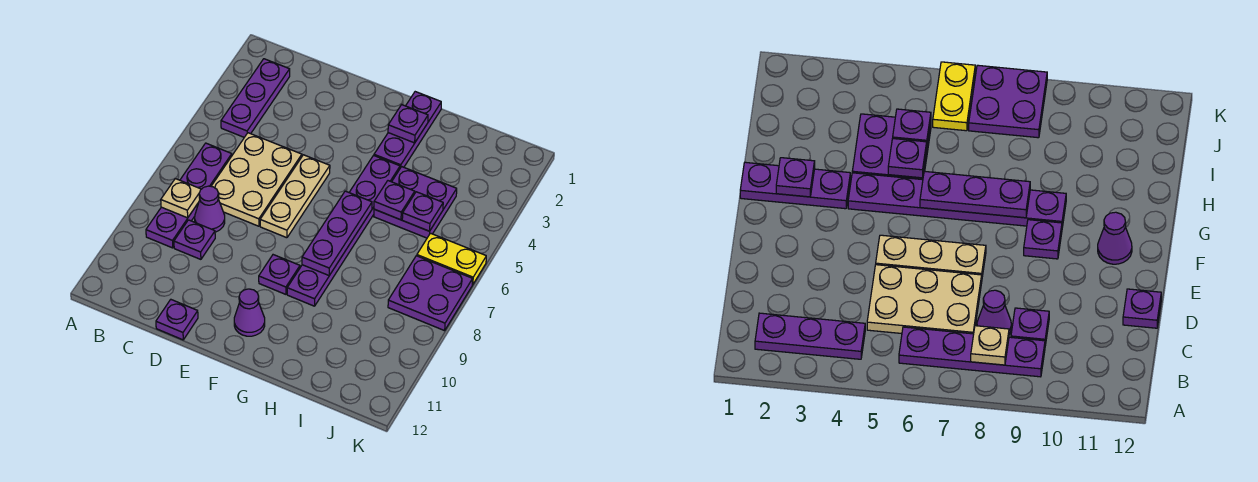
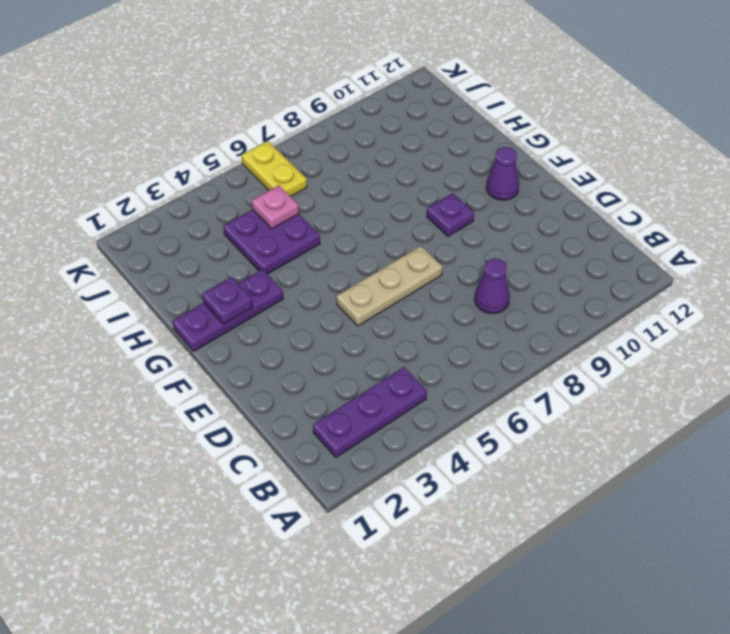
pink plate I5 level 2 -> purple plate I5 level 2
none -> purple plate B6:B9 level 1
none -> tan plate C5:D7 level 1
none -> purple plate C9 level 1

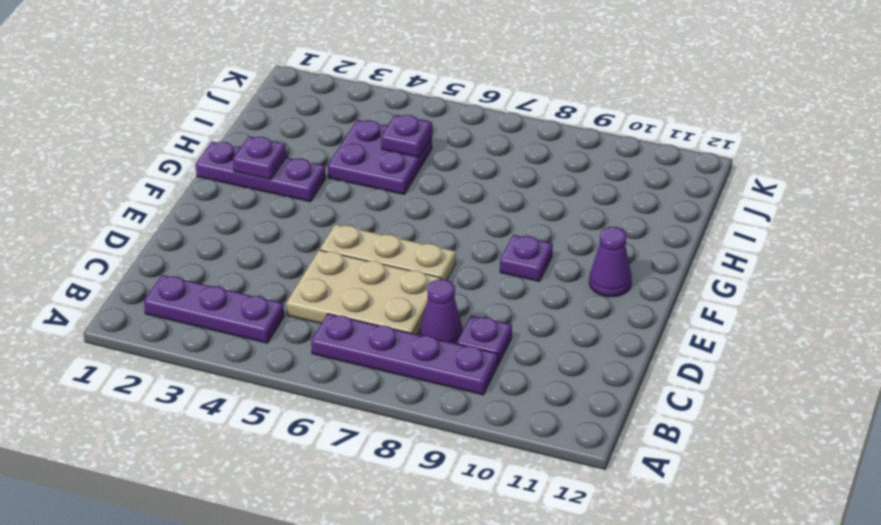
none -> purple plate D12 level 1
none -> purple plate G4:G9 level 1
none -> yellow plate J6:K6 level 1

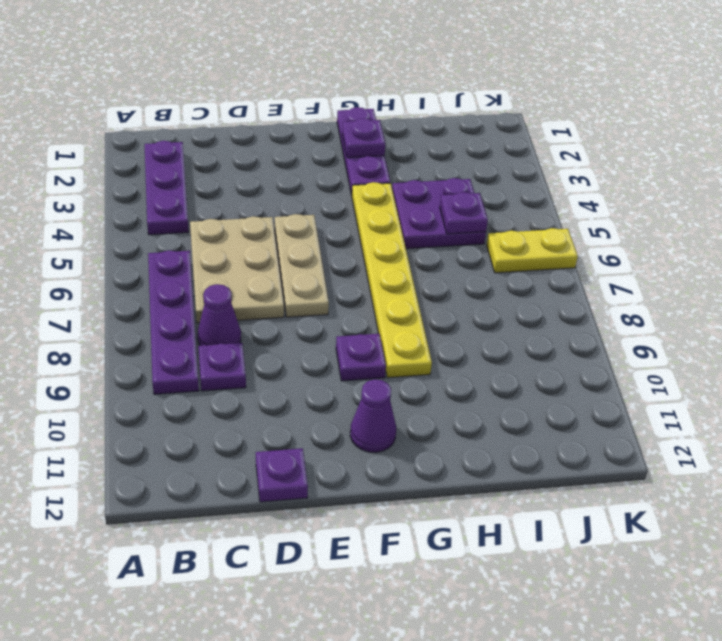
yellow plate G4:G9 level 1 -> purple plate G4:G9 level 1
none -> purple plate J7:K8 level 1
none -> tan plate B8 level 2
none -> purple plate G6:G8 level 2

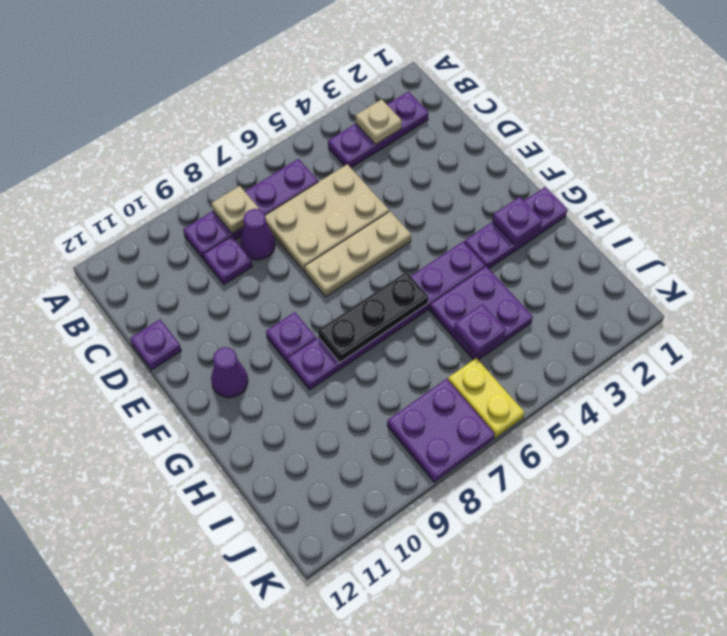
tan plate B3 level 2 -> none
black plate G6:G8 level 2 -> purple plate G6:G8 level 2
none -> purple plate H5 level 2

